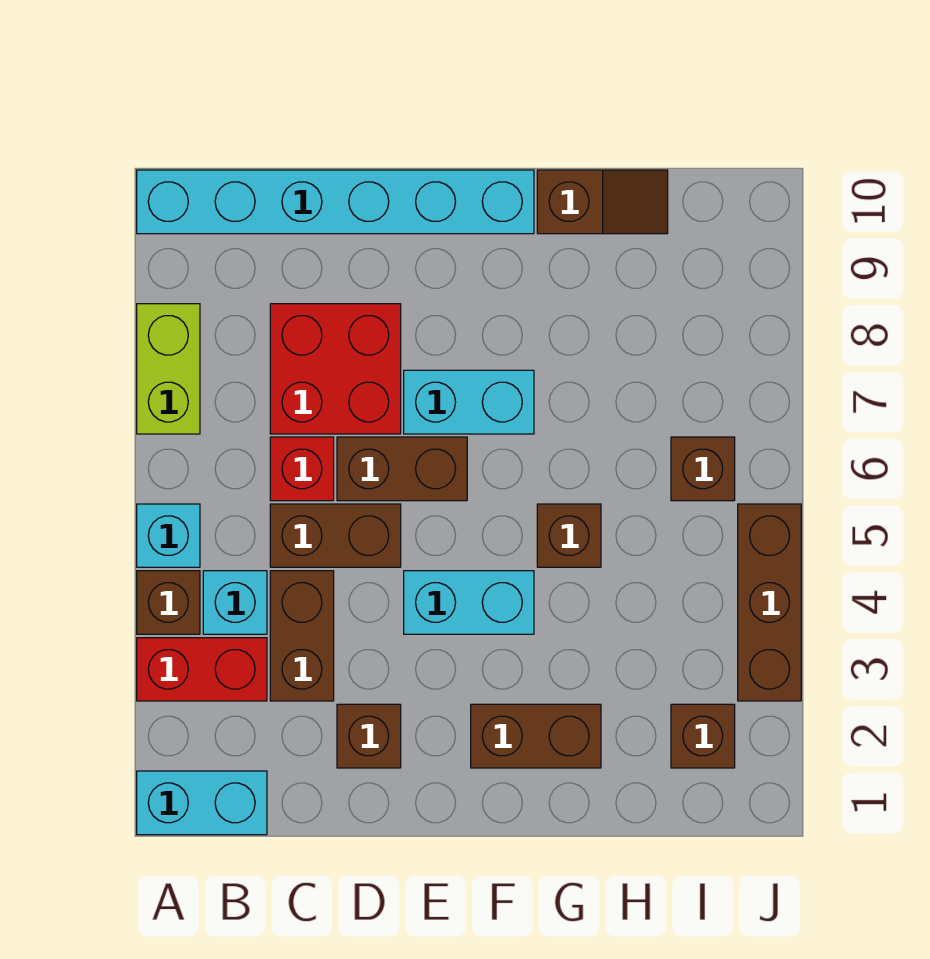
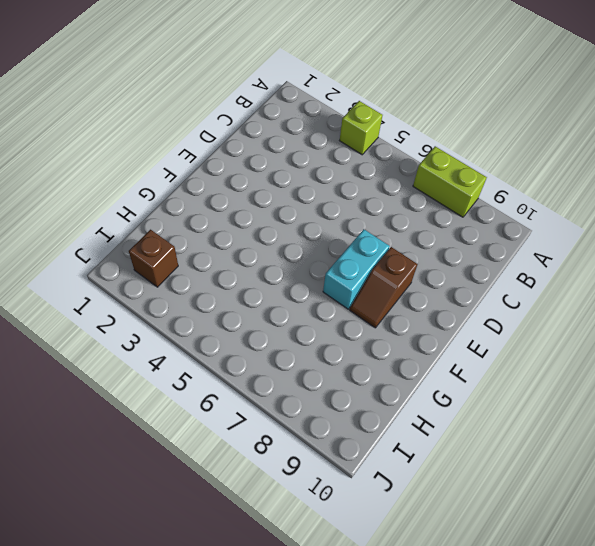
lime brick A4 level 1 -> brown brick A4 level 1
brown slope E8:F8 level 1 top E -> brown slope G10:H10 level 1 top G
none -> cyan brick A1:B1 level 1
none -> red brick A3:B3 level 1
none -> cyan brick A5 level 1

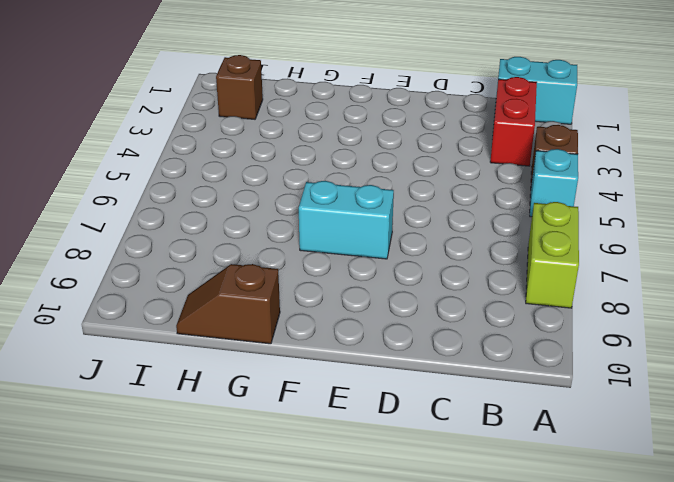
red brick B2:B3 level 1 -> red brick A3:B3 level 1
none -> cyan brick A10:F10 level 1
none -> cyan brick B4 level 1
none -> brown brick C3:C4 level 1

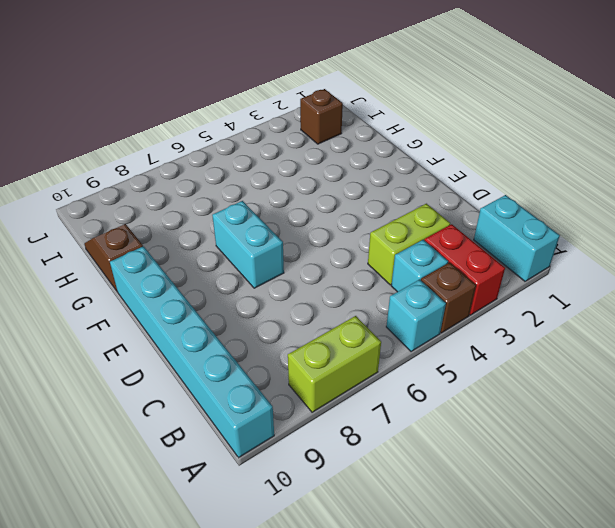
lime brick C3:C4 level 1 -> brown brick C3:C4 level 1
none -> brown brick C5:D5 level 1
none -> red brick C6 level 1
none -> red brick C7:D8 level 1

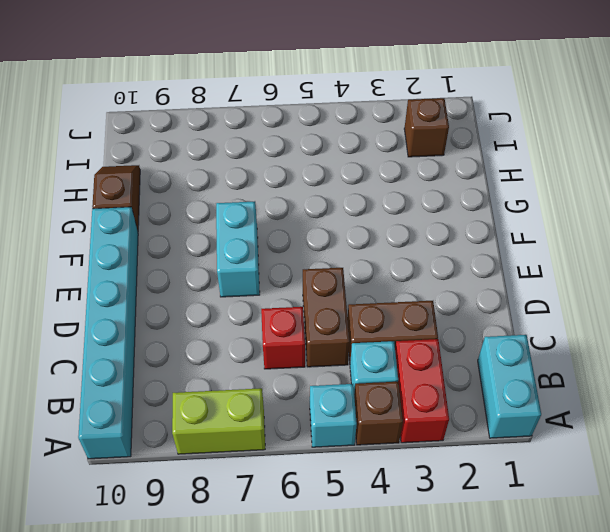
none -> red brick C7:D8 level 1
none -> brown brick D2 level 1
none -> brown brick D6:E6 level 1

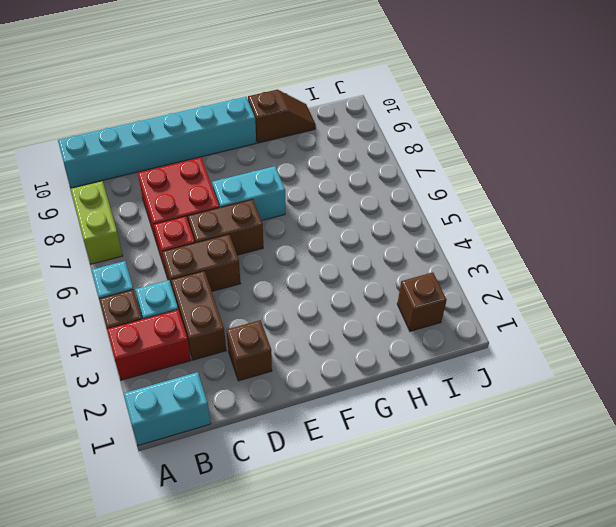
none -> cyan brick E4:F4 level 1
none -> brown brick F2:G2 level 1
none -> brown brick G5 level 1

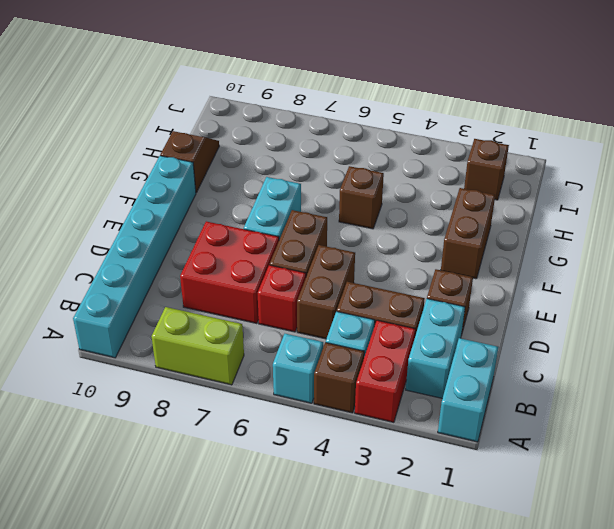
cyan brick B2:C2 level 1 -> cyan brick E4:F4 level 1
none -> brown brick I6 level 1
none -> brown brick J3:J5 level 1

